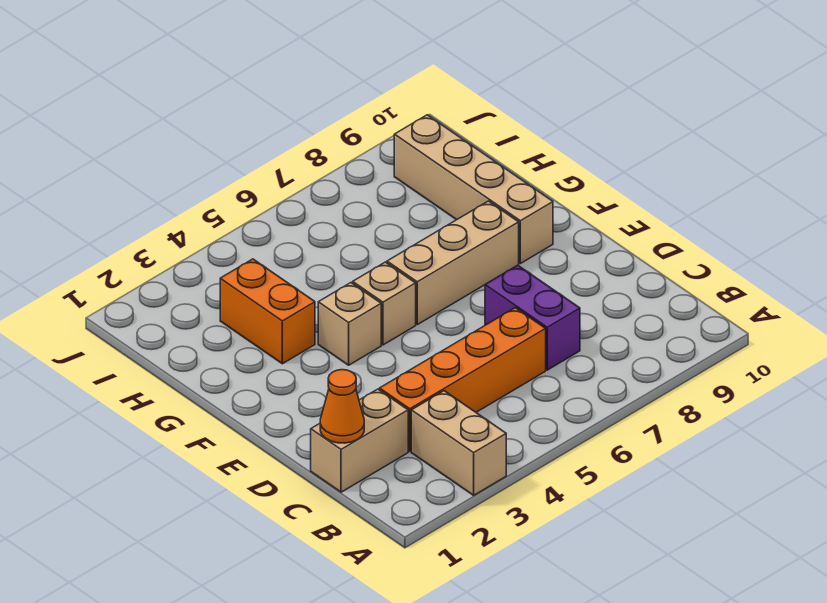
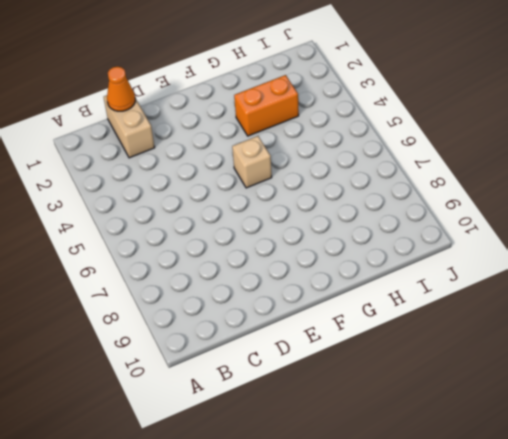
none -> tan brick A3:B3 level 1
none -> orange brick C3:C6 level 1

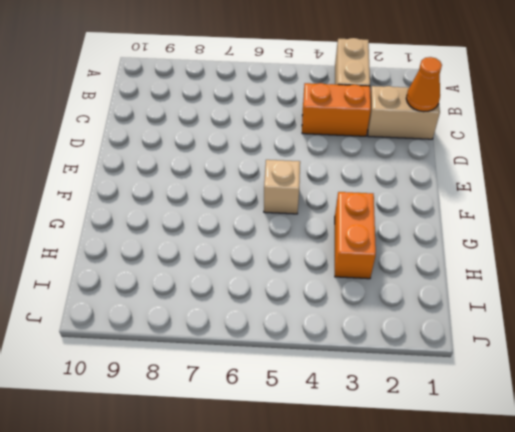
orange brick C3:C4 level 1 -> orange brick C3:C6 level 1
none -> purple brick C7:D7 level 1
none -> tan brick F4 level 1

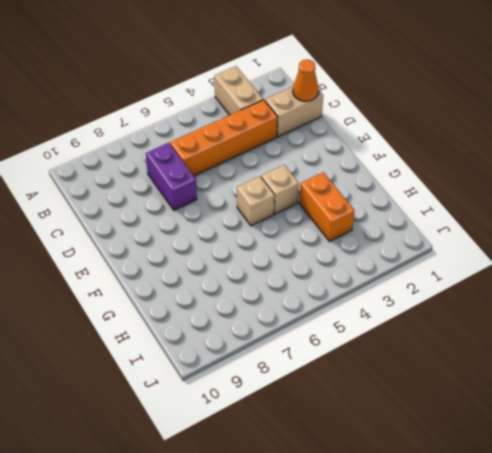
none -> tan brick F6:F8 level 1
none -> tan brick F9:I9 level 1

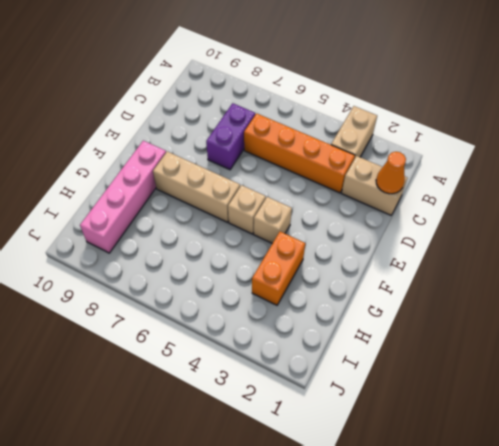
pink brick F9:I9 level 1 -> tan brick F9:I9 level 1

